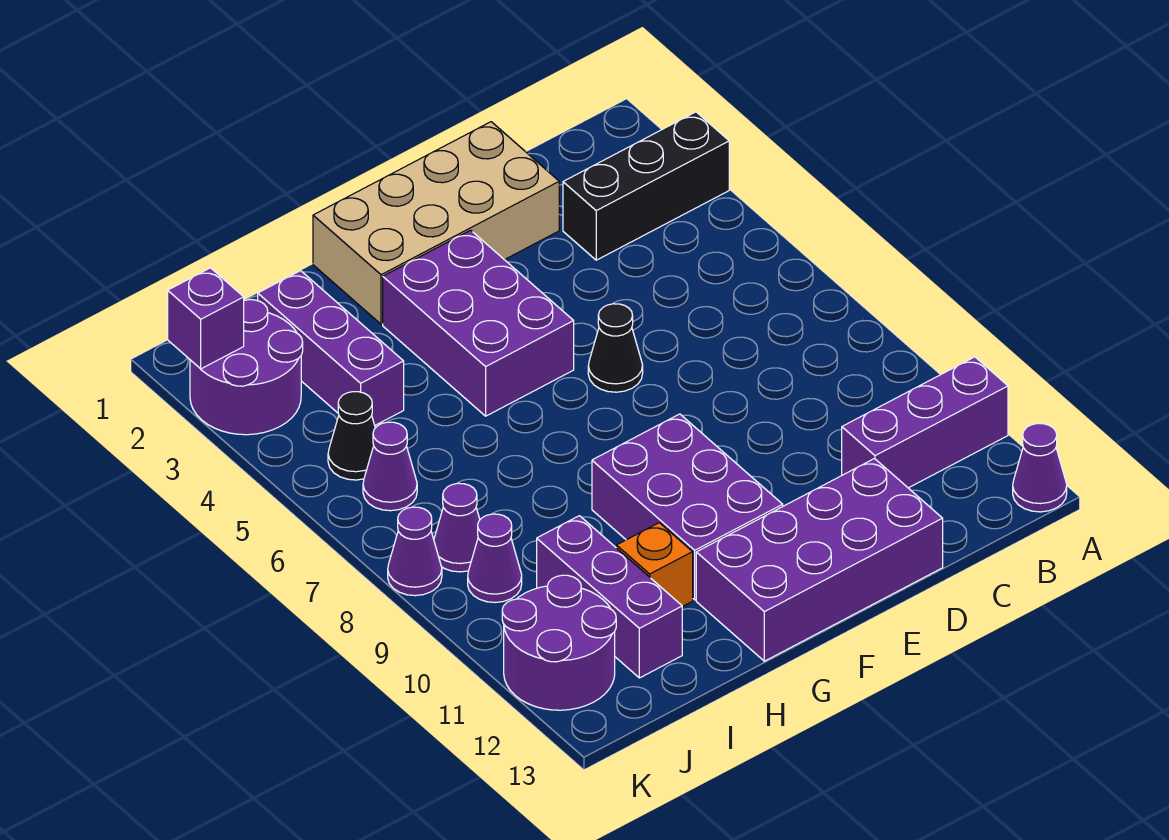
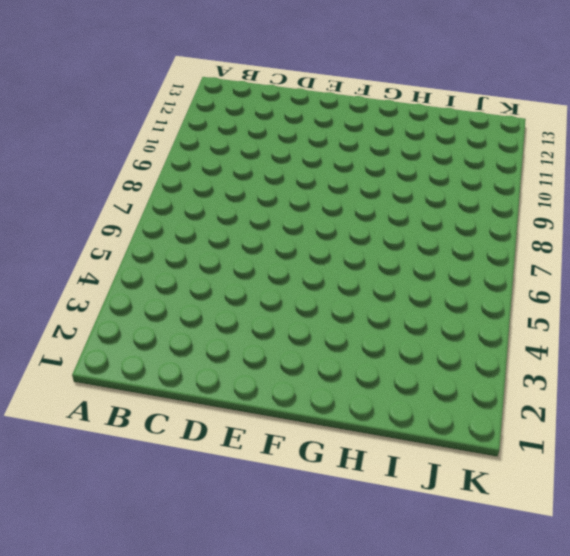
none -> black brick A3:C3 level 1
none -> purple brick A11:C11 level 1
none -> purple cone A13 level 1

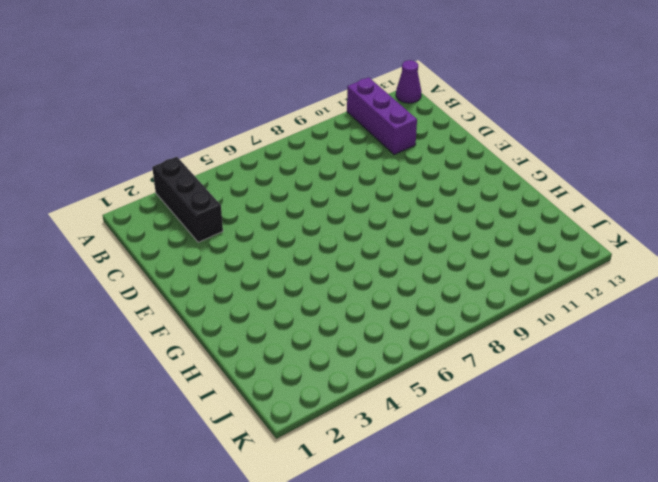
none -> tan brick D1:G2 level 1
none -> purple brick D12:G13 level 1
none -> black cone E6 level 1

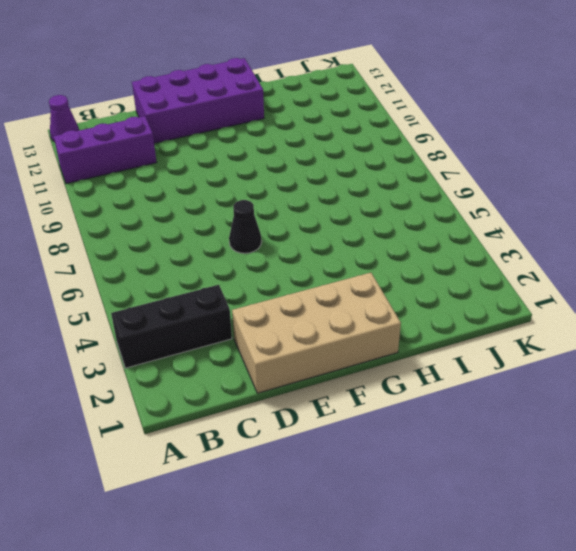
none -> purple brick F3:G5 level 1
none -> purple brick F9:G11 level 1
none -> orange brick H11 level 1

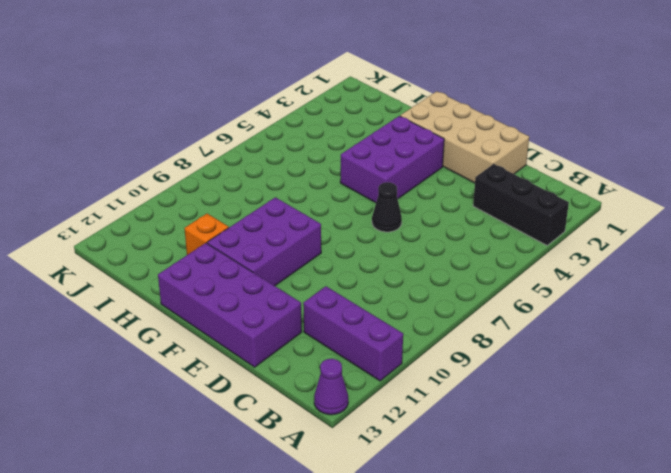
none -> purple brick I2:I4 level 1
none -> purple brick I10:I12 level 1
none -> purple round brick J2:K3 level 1

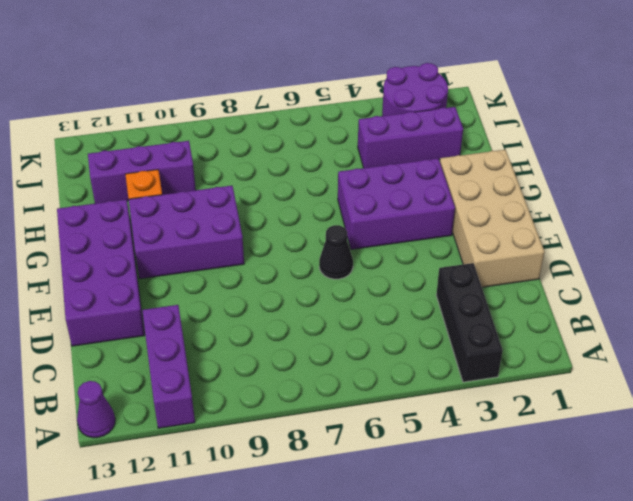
none -> black cone J5 level 1
none -> purple cone J6 level 1
none -> purple cone J8 level 1

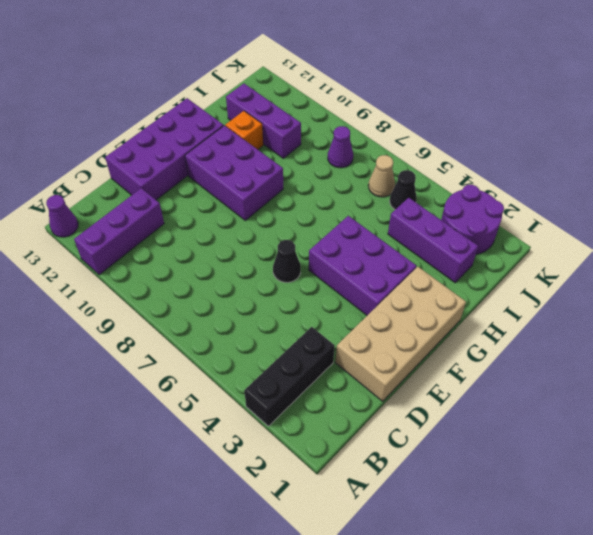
tan cone J6 level 1 -> purple cone J6 level 1
none -> purple cone J9 level 1
none -> purple round brick J11:K12 level 1
none -> purple cone K8 level 1

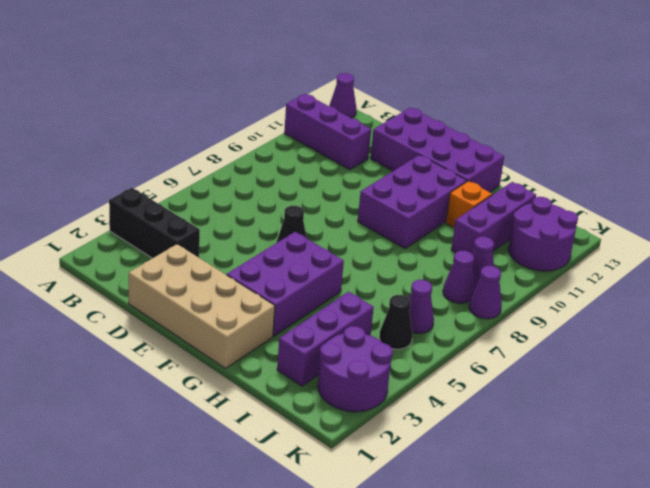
none -> purple brick K2 level 2

